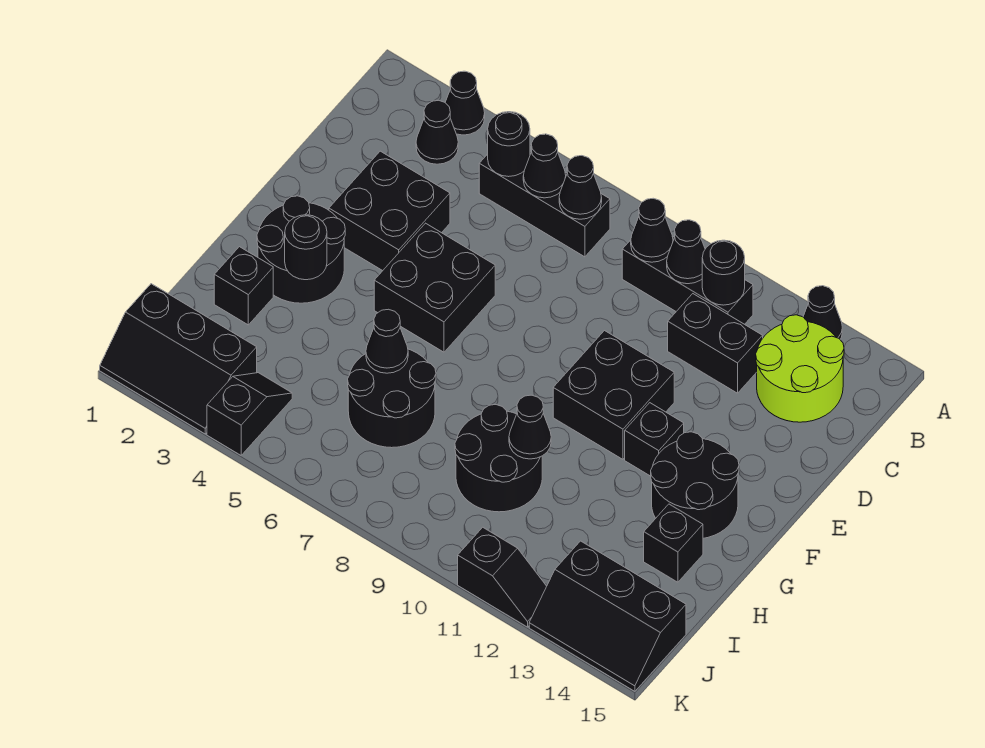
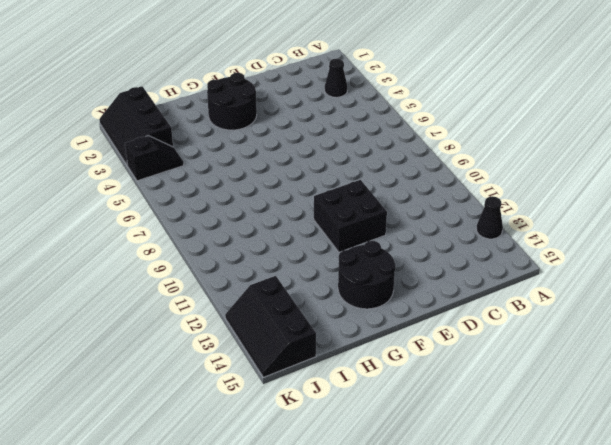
none -> black cone A3 level 1
none -> black brick B5:B7 level 1
none -> black brick B9:B11 level 1
none -> lime round brick B13:C14 level 1

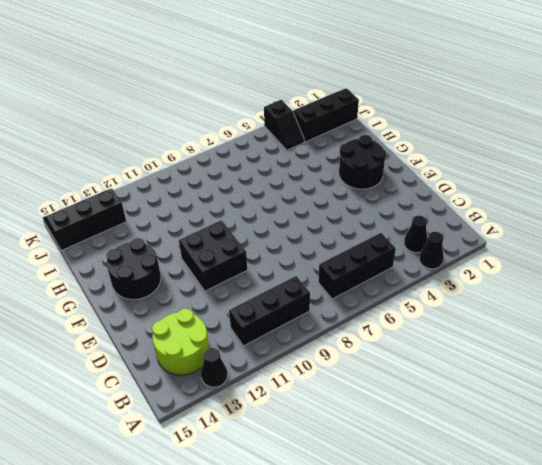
none -> black brick C11:C12 level 1
none -> black brick D3:E4 level 1
none -> black brick E5:F6 level 1
none -> black brick F12 level 1

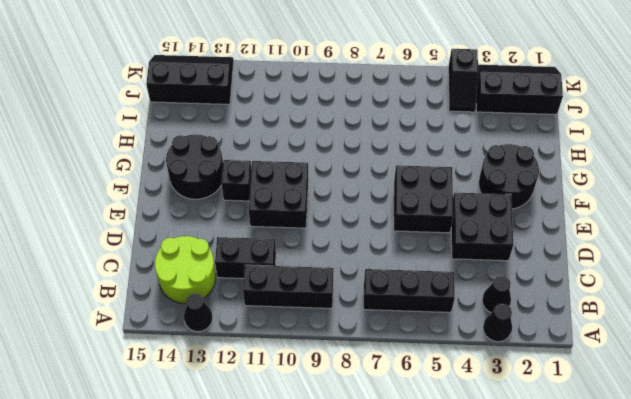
none -> black brick H2 level 1
none -> black round brick H6:I7 level 1
none -> black round brick H9:I10 level 1
none -> black brick H14 level 1

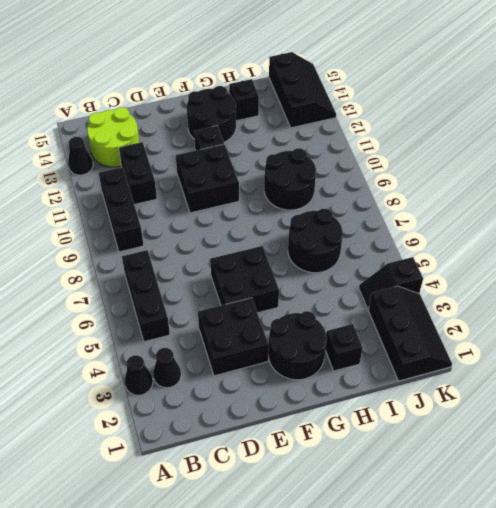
none -> black slope K11:K12 level 1 top 11
none -> black round brick B5 level 2
none -> black cone B6 level 2
none -> black cone B7 level 2

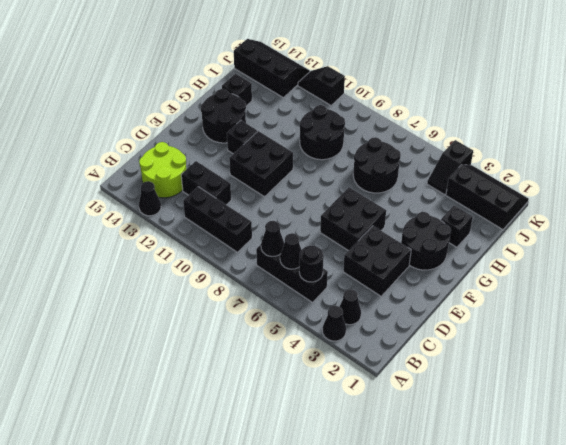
none -> black cone B9 level 2
none -> black cone B10 level 2
none -> black round brick B11 level 2
none -> black round brick G3 level 2

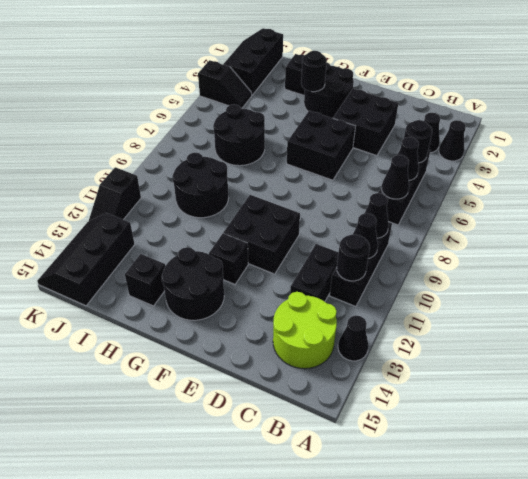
none -> black cone H6 level 2
none -> black cone H10 level 2

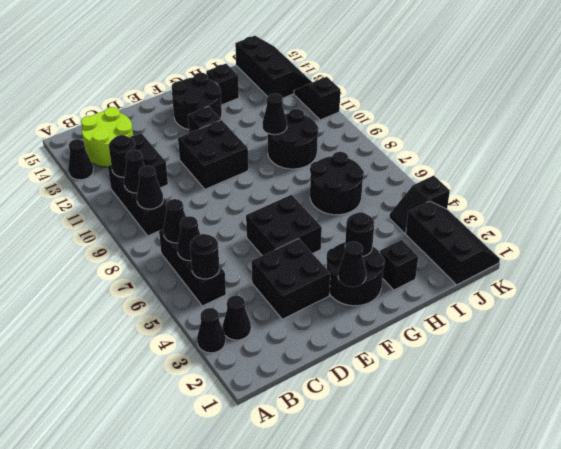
black cone F2 level 2 -> black cone H6 level 2

